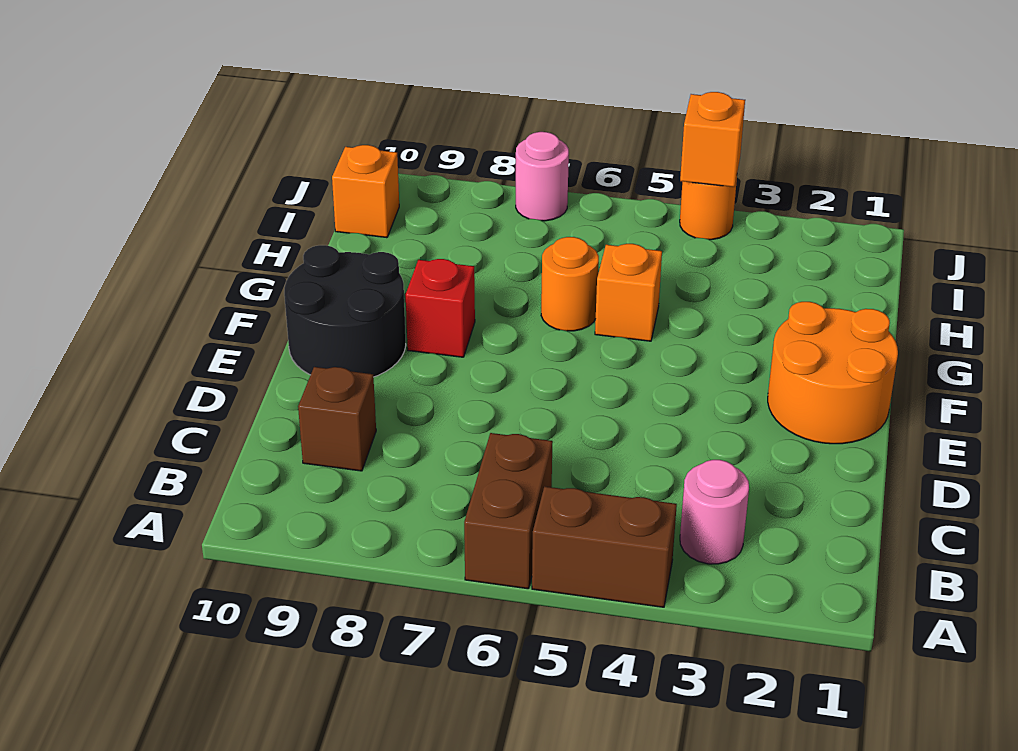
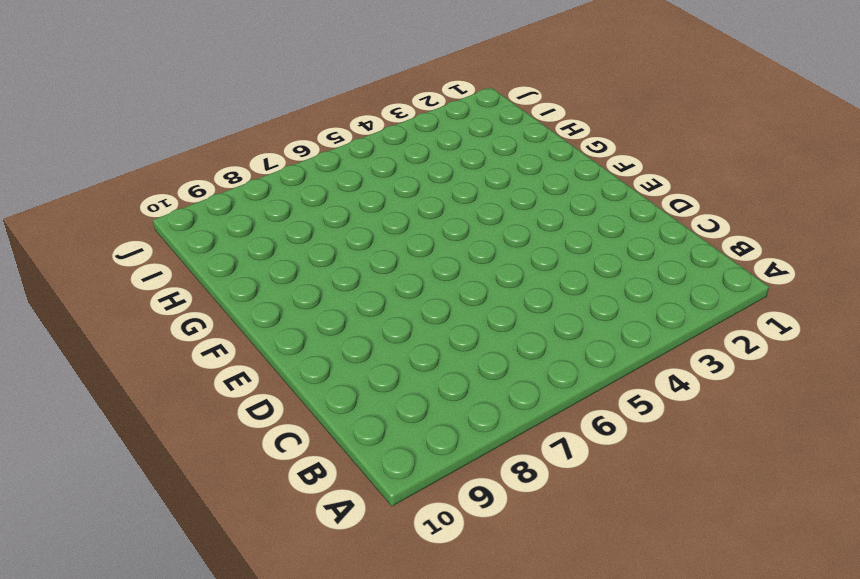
none -> brown brick A4:A5 level 1
none -> brown brick A6:B6 level 1
none -> pink round brick B3 level 1

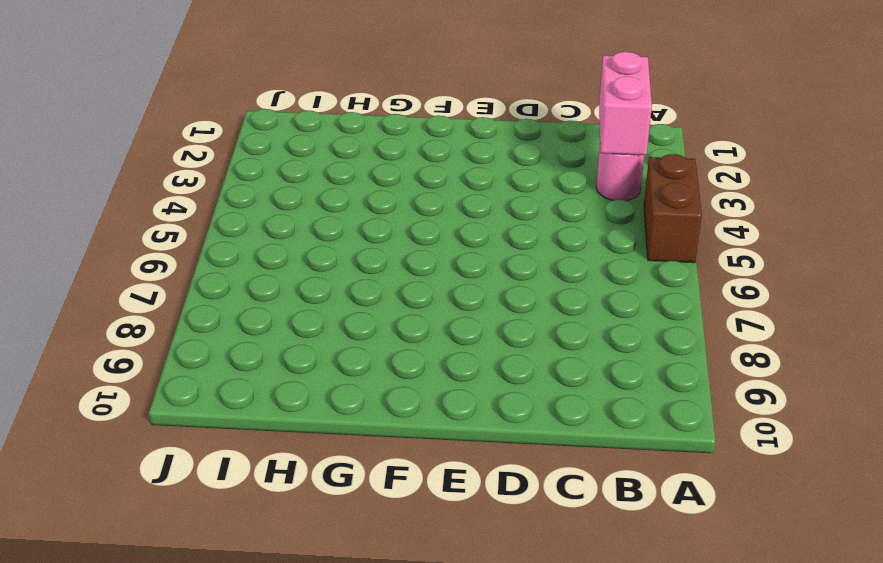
pink brick B2:B3 level 2 -> none
none -> brown brick A6:B6 level 1
none -> brown brick C9 level 1
none -> orange round brick E1:F2 level 1

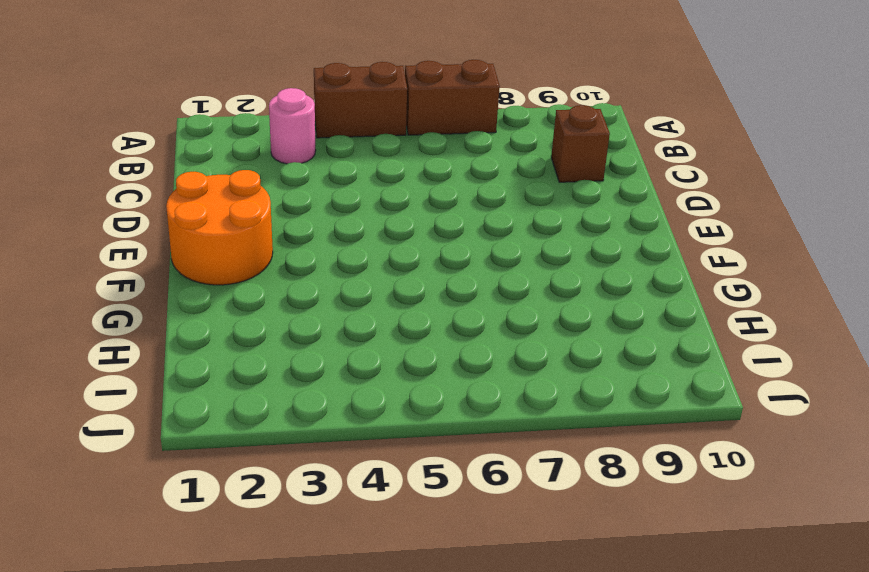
brown brick A6:A7 level 1 -> brown brick A6:B6 level 1
none -> black round brick E9:F10 level 1
none -> red brick F8 level 1
none -> orange brick G5 level 1

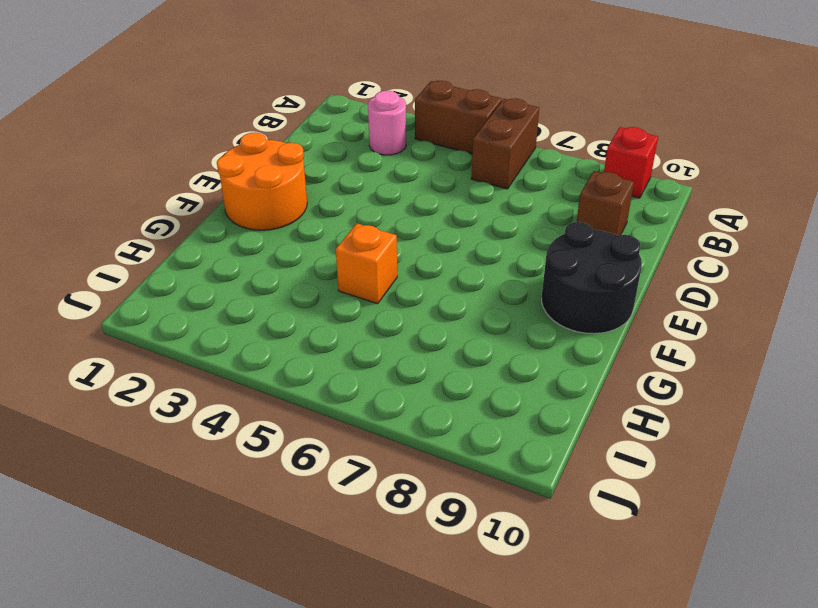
red brick A9 level 1 -> red brick F8 level 1
none -> orange round brick G6 level 1
none -> orange brick I10 level 1
none -> orange round brick J4 level 1

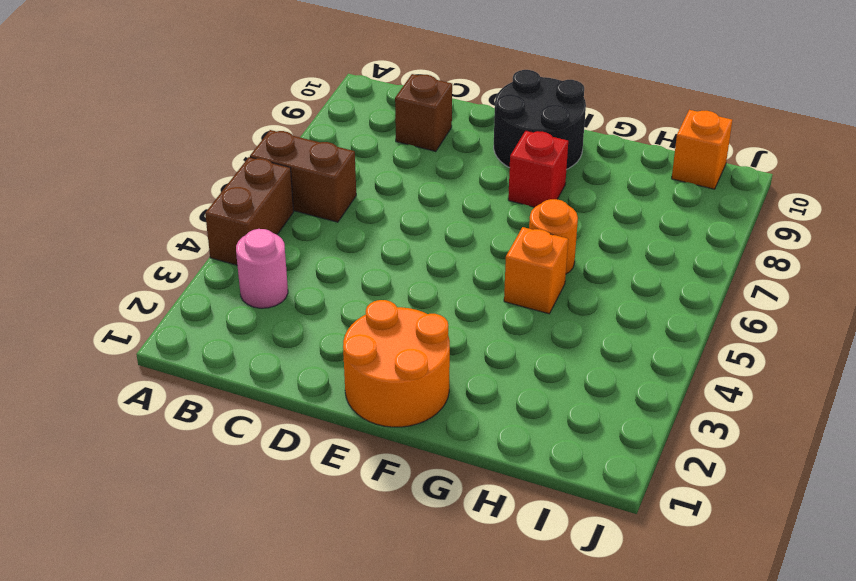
none -> orange round brick J4 level 1
none -> pink round brick J7 level 1
none -> orange brick J4 level 2

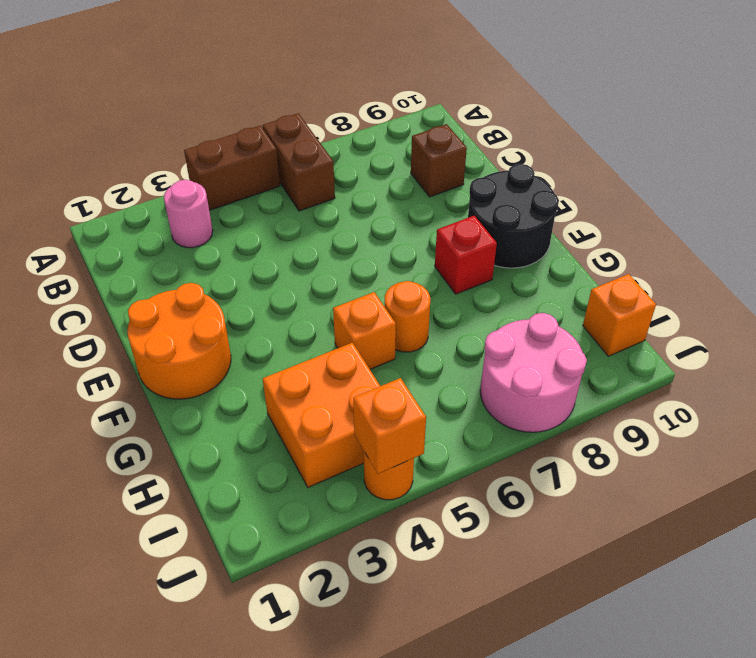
orange brick H3:I4 level 1 -> none
pink round brick I7:J8 level 1 -> pink round brick J7 level 1

